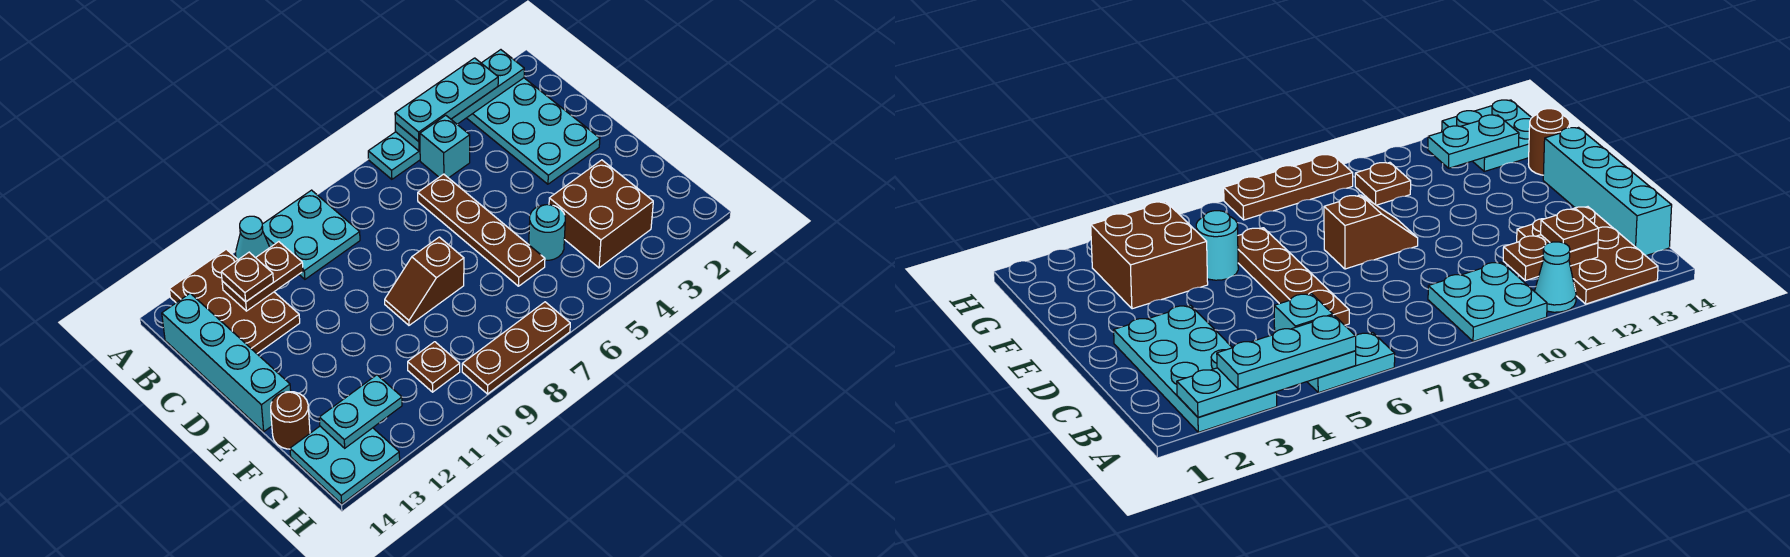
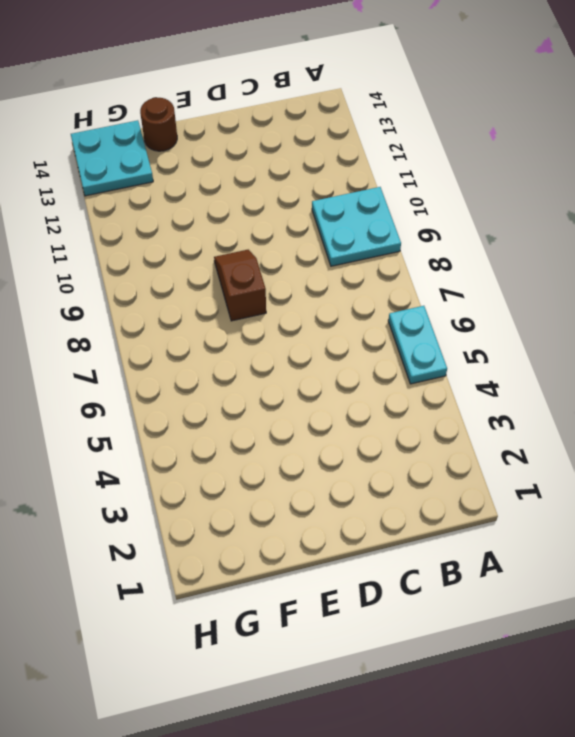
none -> cyan plate A2:D3 level 1
none -> cyan cone A11 level 1
none -> brown plate A12:C13 level 1

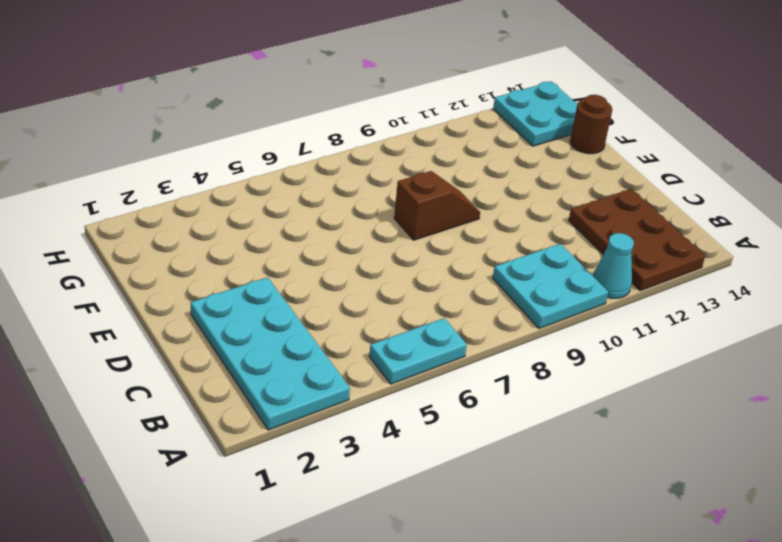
none -> cyan brick B5 level 1
none -> cyan brick B14:E14 level 1
none -> brown plate C6:F6 level 1

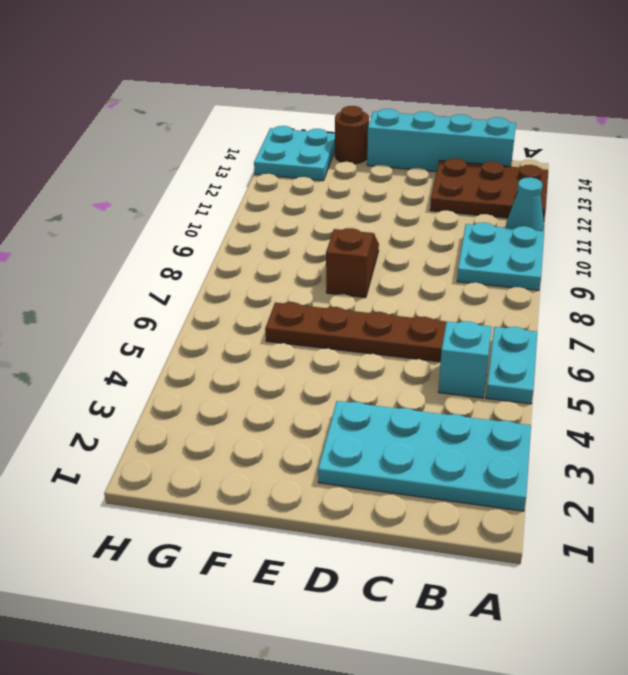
none -> brown brick F3:G4 level 1
none -> cyan round brick F5 level 1
none -> brown plate G10 level 1

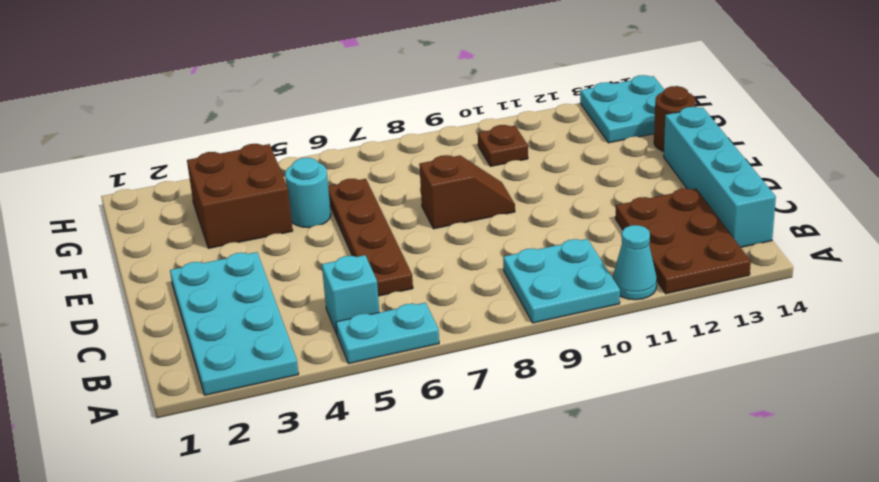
none -> brown plate H7:H9 level 1
none -> cyan plate A2:A5 level 2
none -> brown plate B11:B12 level 2

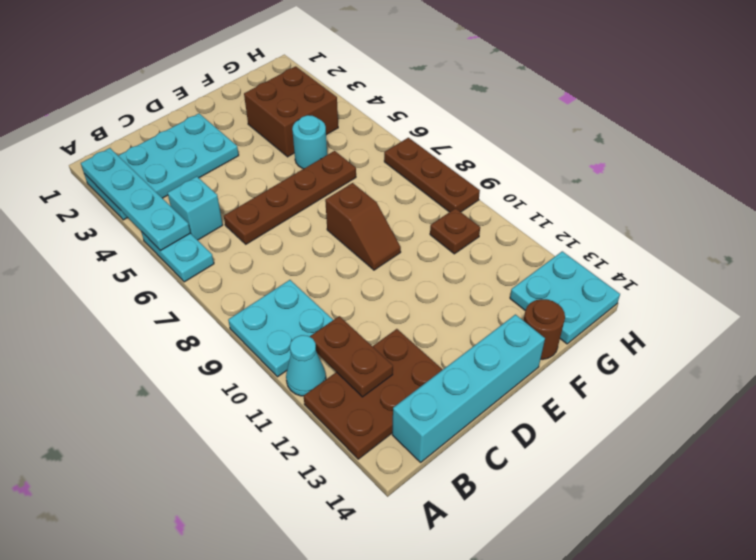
none -> cyan plate G12:G13 level 2
none -> cyan plate A3:A5 level 3
none -> brown plate B12 level 3

